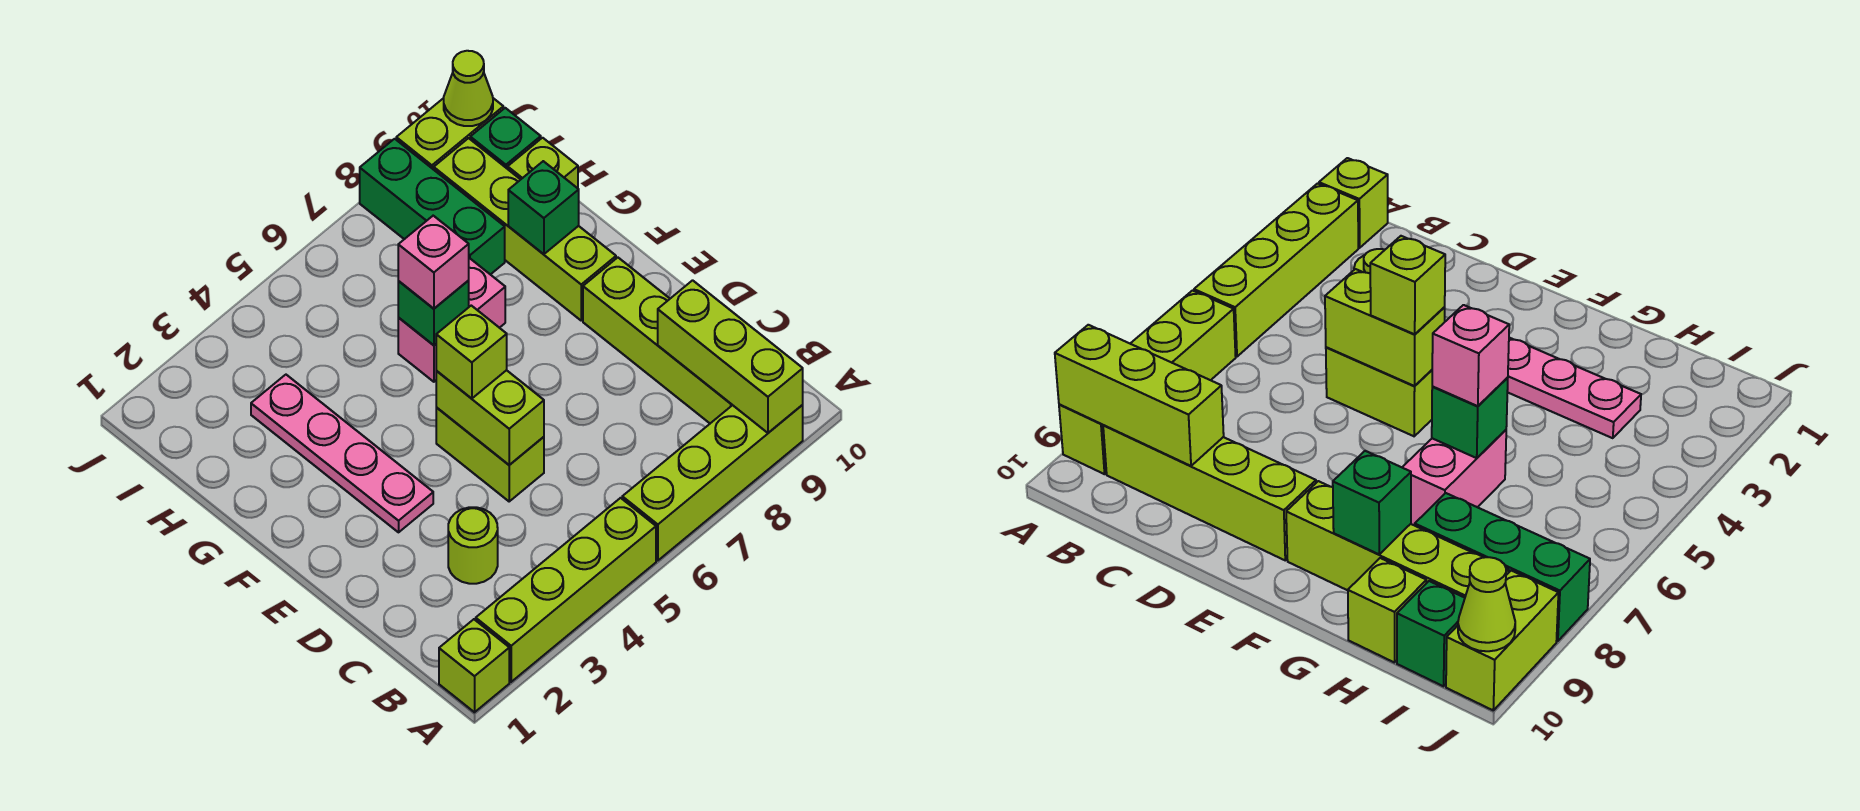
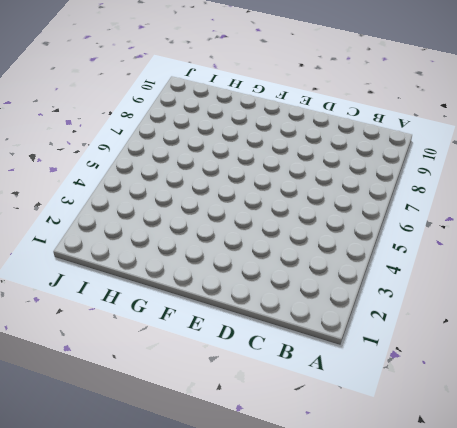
none -> lime brick A1 level 1
none -> lime brick A2:A5 level 1
none -> lime brick A6:A9 level 1

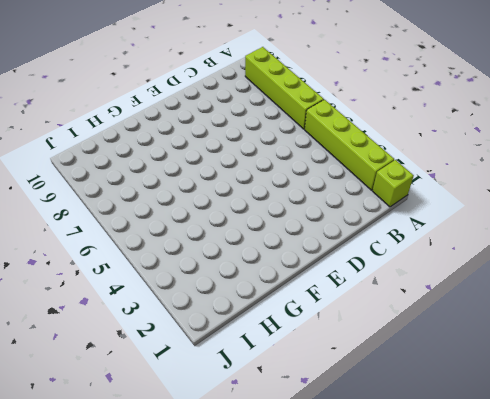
none -> lime brick B9:E9 level 1
none -> lime round brick C3 level 1
none -> lime brick D5:E5 level 1

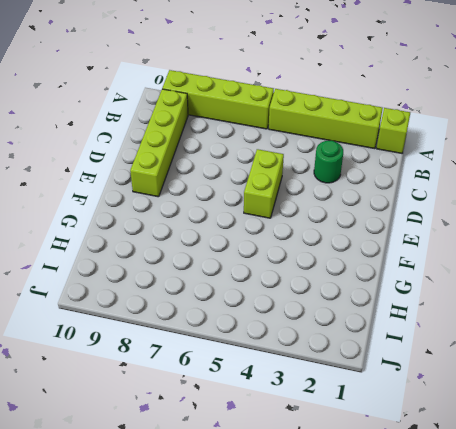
green round brick C3 level 1 -> lime round brick C3 level 1
none -> pink plate E3:H3 level 1
none -> lime brick F9:I9 level 1
none -> pink brick G6:G7 level 1

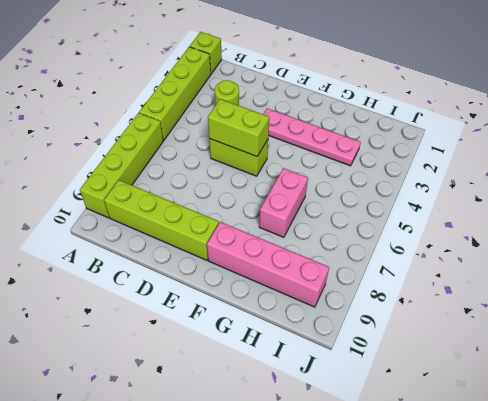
pink brick F9:I9 level 1 -> lime brick F9:I9 level 1
none -> green brick H8:J8 level 1
none -> lime brick H10 level 1
none -> green brick I10 level 1

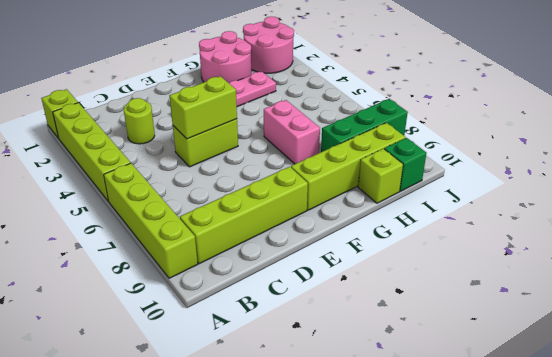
pink round brick G1:H2 level 1 -> none
pink round brick I1:J2 level 1 -> none
none -> lime brick J9:J10 level 1
none -> lime brick A9:C9 level 2
none -> green brick G6 level 2

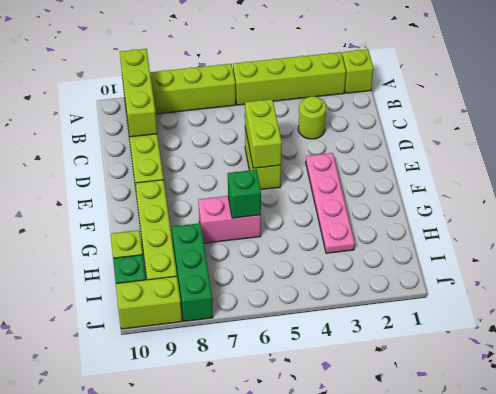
none -> green brick G9 level 2
none -> lime cone J10 level 2
none -> lime brick E5 level 3

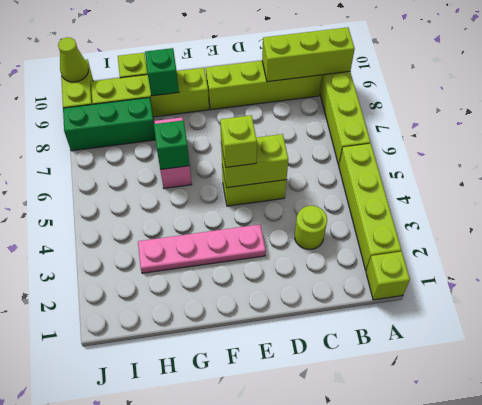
none -> green brick I10 level 1
none -> pink brick G6 level 3

